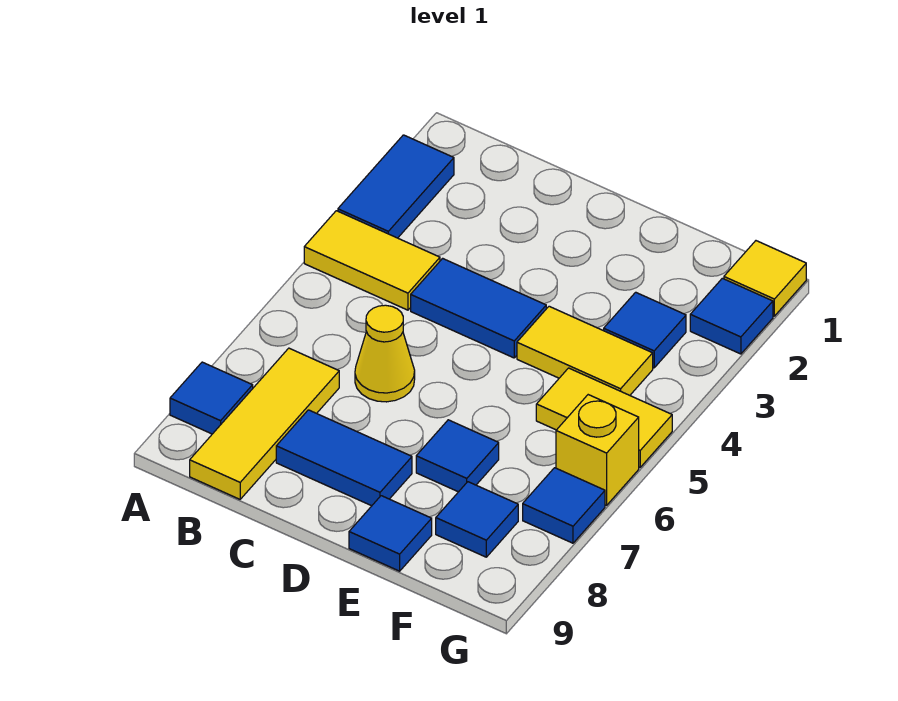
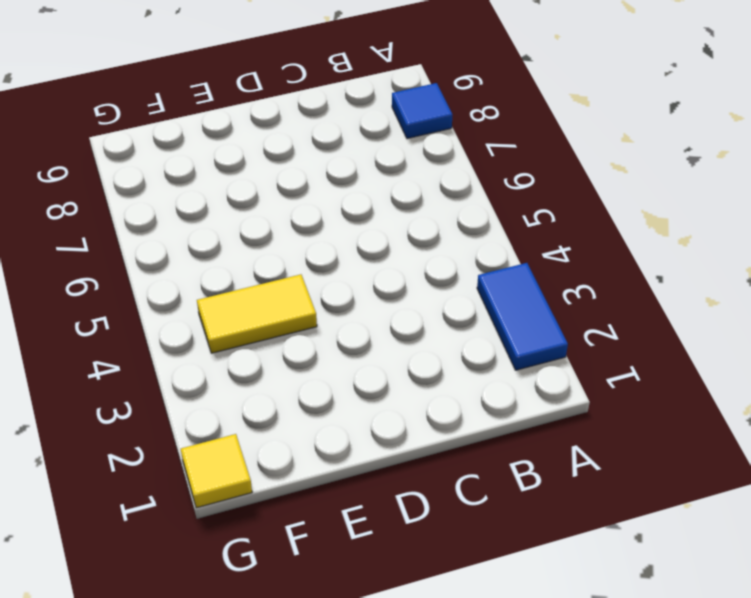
none -> yellow tile A4:B4 level 1
none -> yellow tile B7:B9 level 1
none -> blue tile C4:D4 level 1

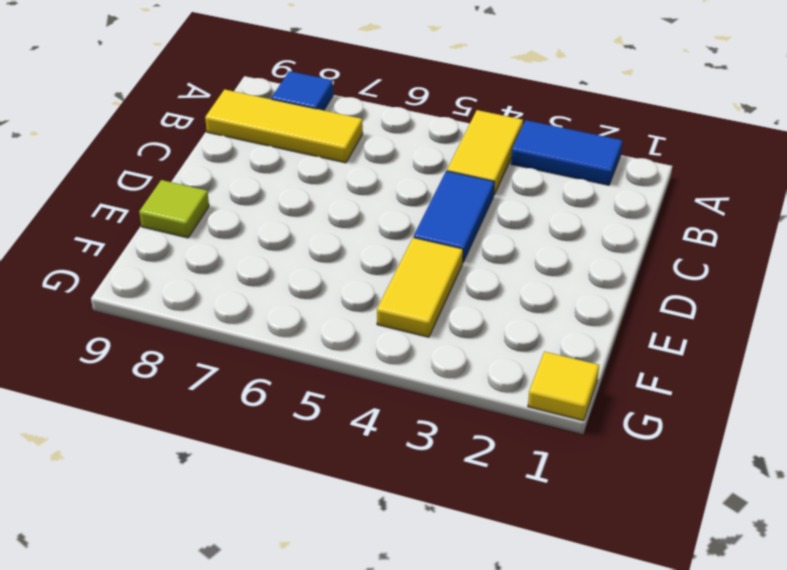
lime tile E9 level 1 -> blue tile E9 level 1
none -> yellow cone C6 level 1
none -> blue tile C8:D8 level 1
none -> blue tile E7 level 1

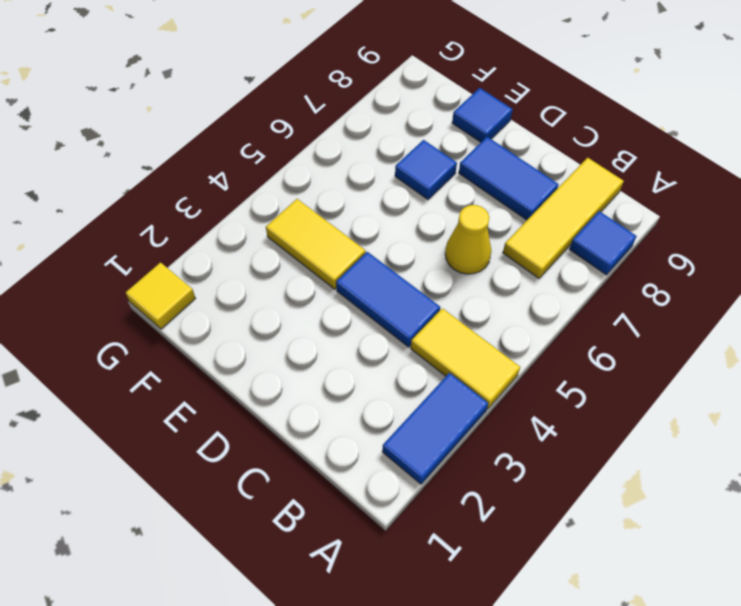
none -> blue tile F3 level 1
none -> yellow tile F5:G5 level 1
none -> blue tile F8 level 1

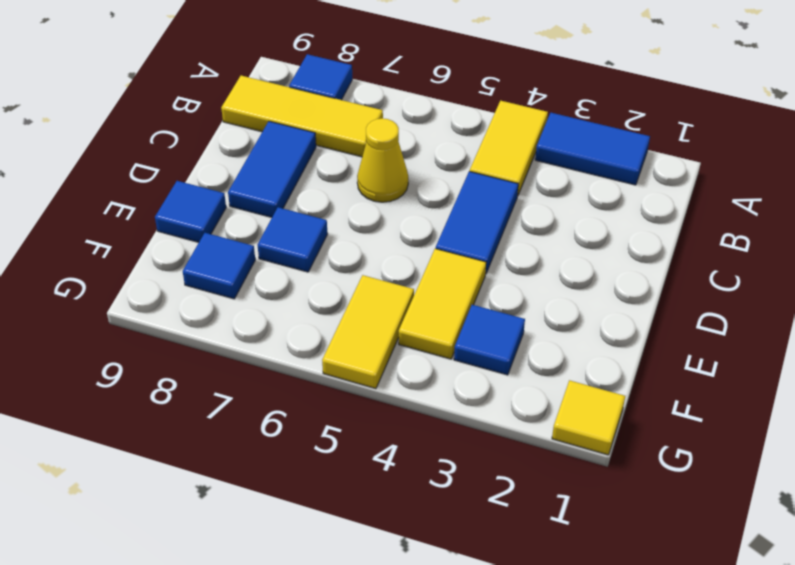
none -> blue tile G2 level 1
none -> yellow brick G6 level 1
none -> blue tile G7 level 1

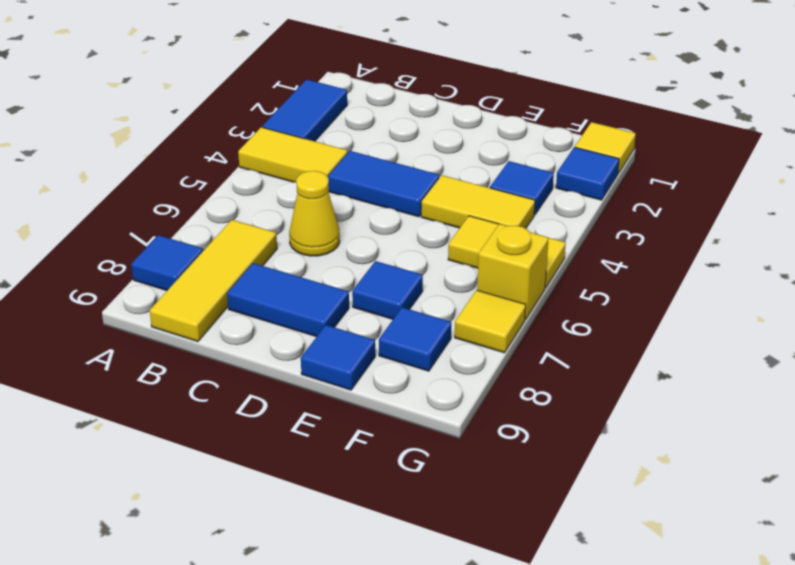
yellow tile G7 level 1 -> blue tile G7 level 1

